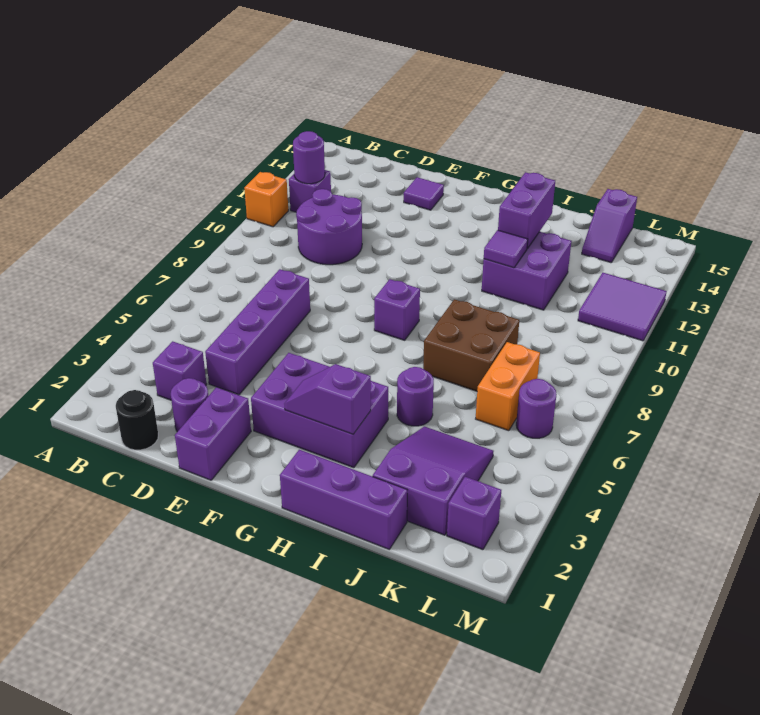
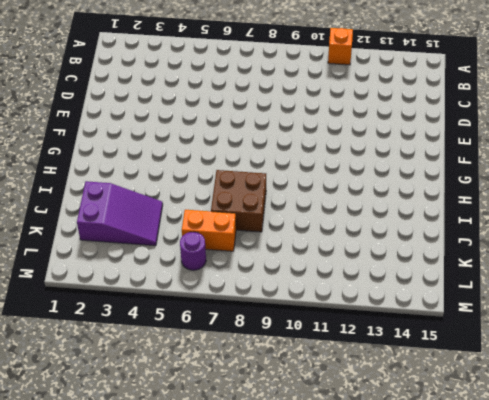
none -> purple brick B12 level 1
none -> black round brick C1 level 1
none -> purple brick C3 level 1

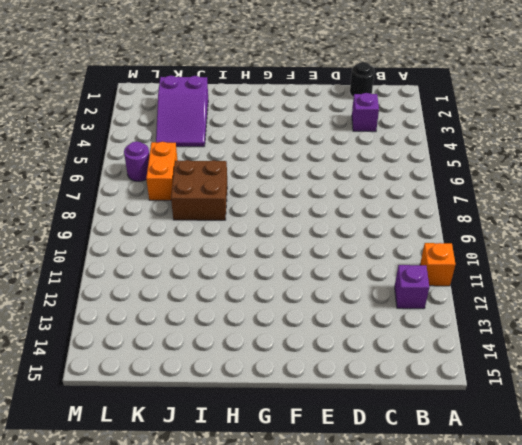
none -> purple round brick C10:D11 level 1
none -> purple round brick D2 level 1
none -> purple brick D4:D7 level 1

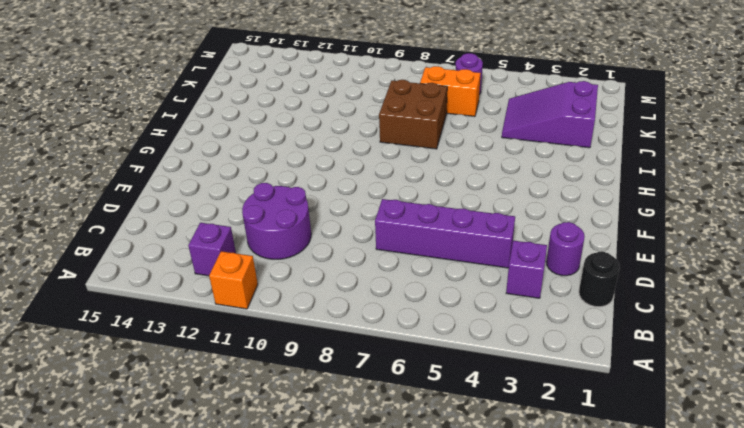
none -> purple brick E1:E2 level 1
none -> purple tile E14 level 1
none -> purple brick F3:H4 level 1

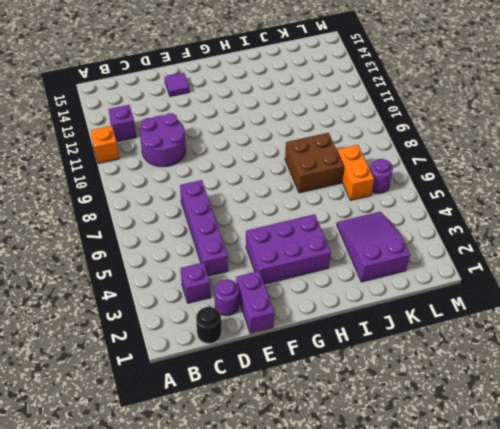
none -> purple brick G8 level 1
none -> purple brick H1:J1 level 1
none -> purple round brick I5 level 1

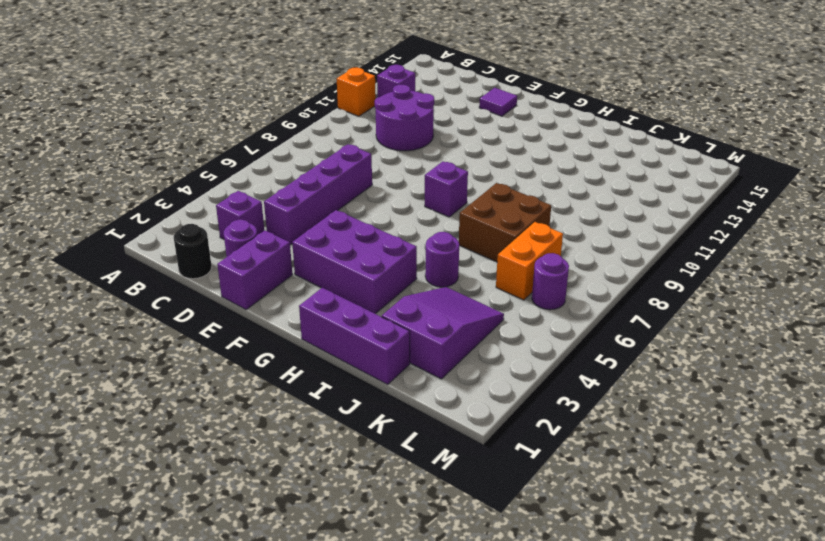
none -> purple brick I11:J12 level 1
none -> purple slope K14:K15 level 1 top 15
none -> purple brick L2 level 1

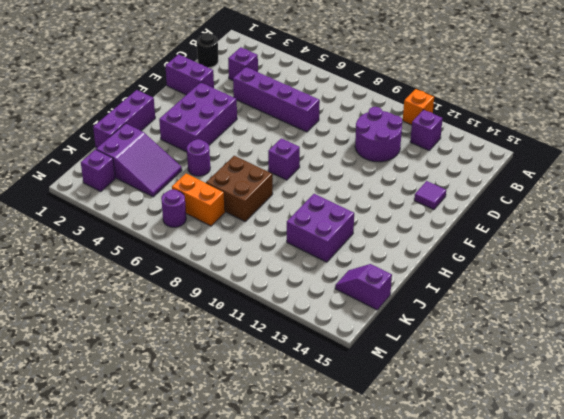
none -> purple round brick D2 level 1
none -> purple tile L11:M12 level 1
none -> purple round brick B12 level 2

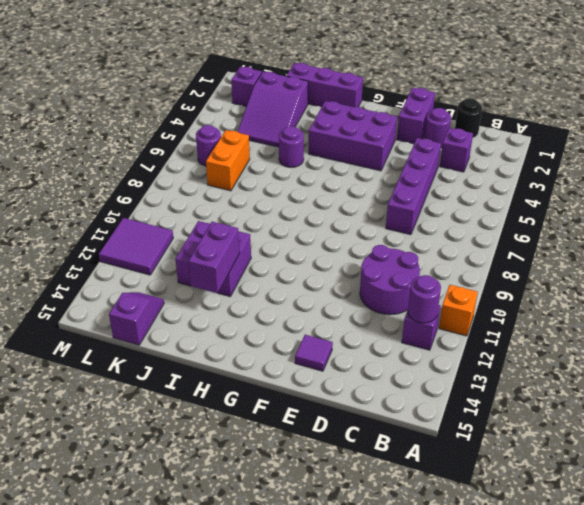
none -> purple brick G8 level 1
none -> brown brick I7:J8 level 1
none -> purple slope G3:H3 level 2 top H

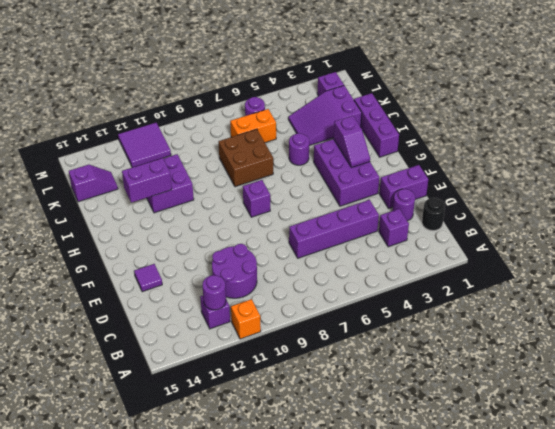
none -> purple tile I11 level 2

